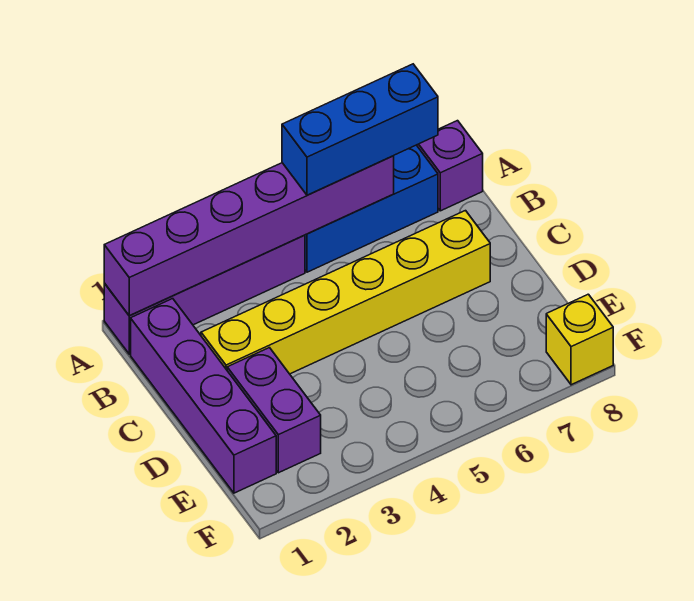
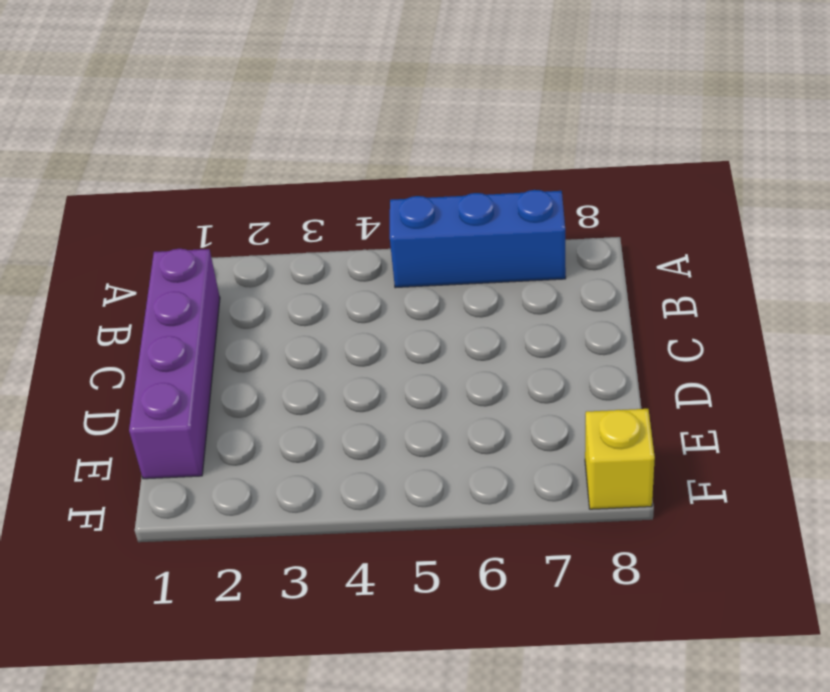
none -> purple brick A1:A4 level 1
none -> purple brick A8 level 1

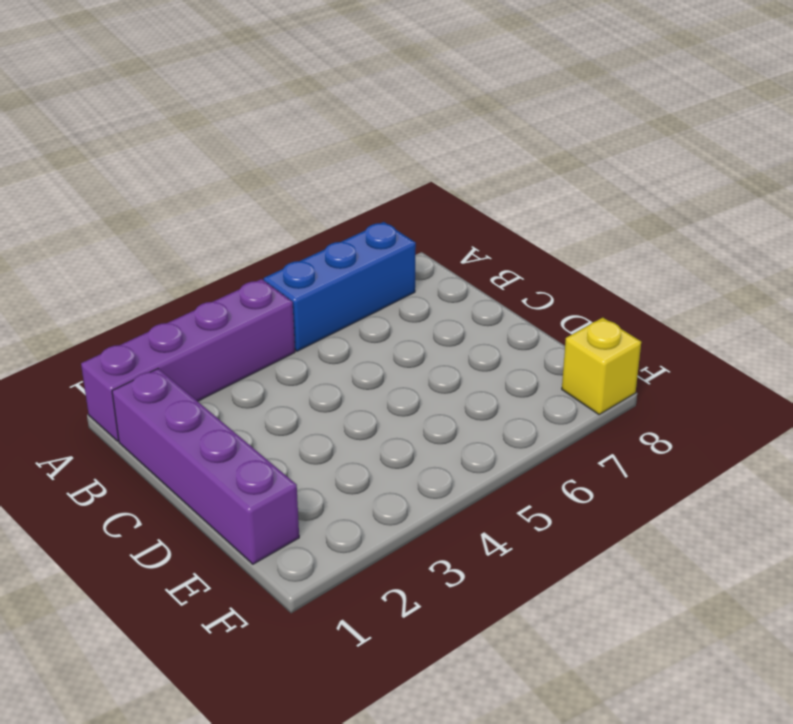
none -> purple brick A8 level 1
none -> yellow brick C2:C7 level 1

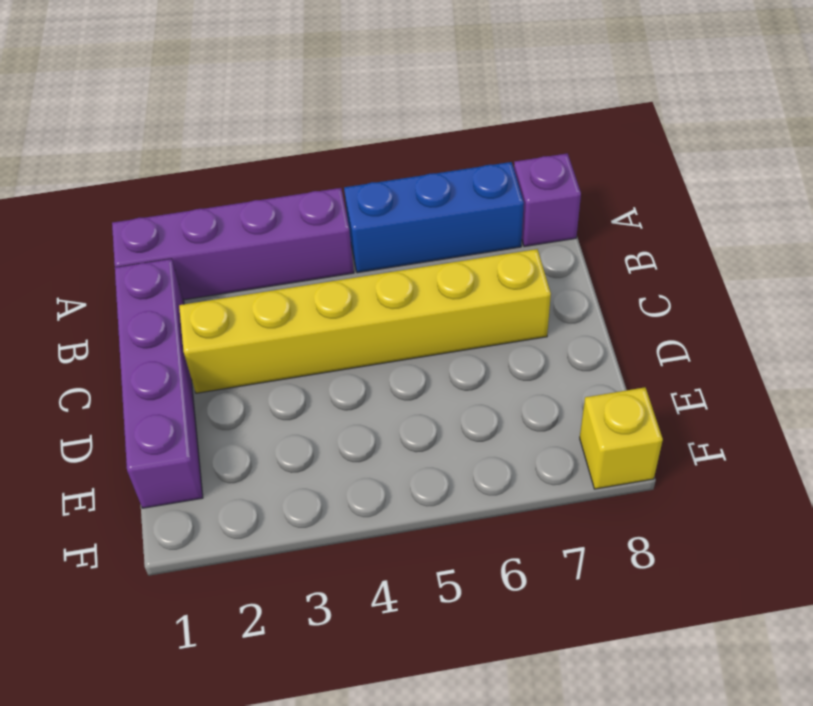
none -> purple brick D2:E2 level 1
none -> purple brick A1:A6 level 2

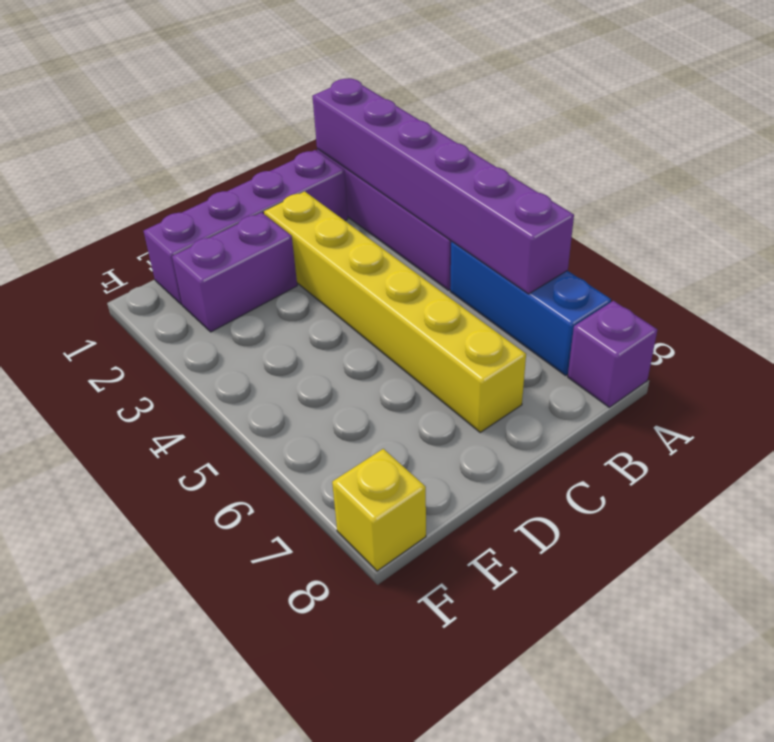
none -> blue brick A5:A7 level 3

